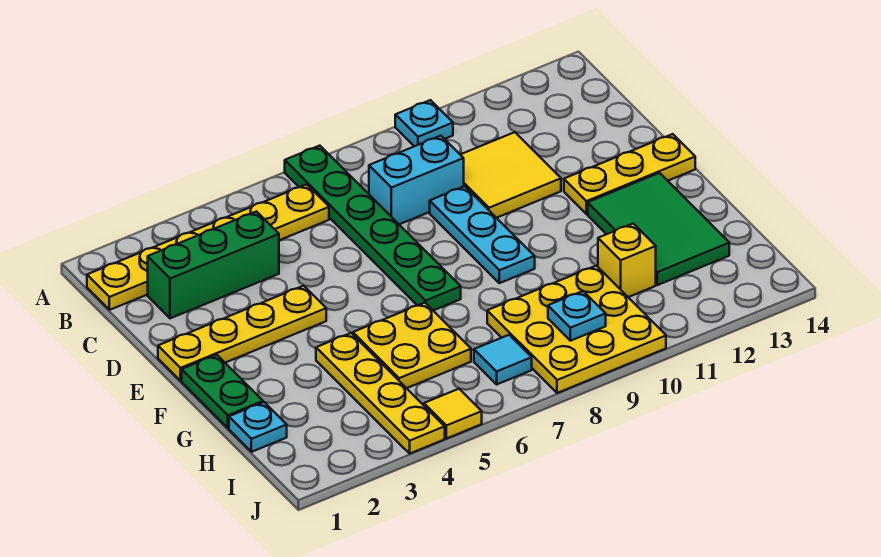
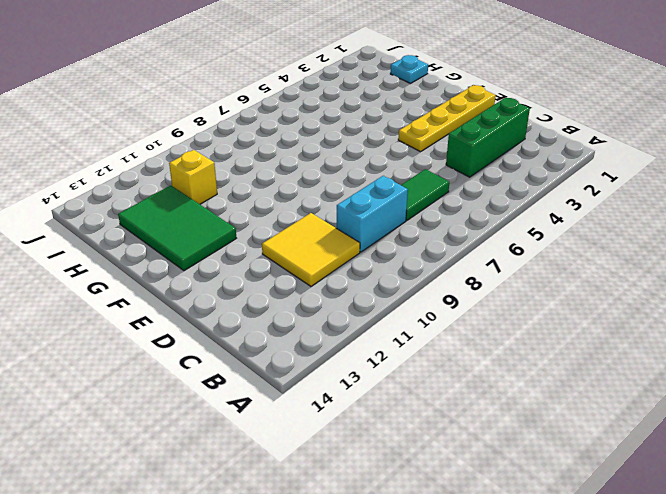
green tile C6:C7 level 1 -> green plate A7:F7 level 1
none -> cyan plate A10 level 1
none -> yellow plate B1:B6 level 1
none -> cyan plate D9:F9 level 1

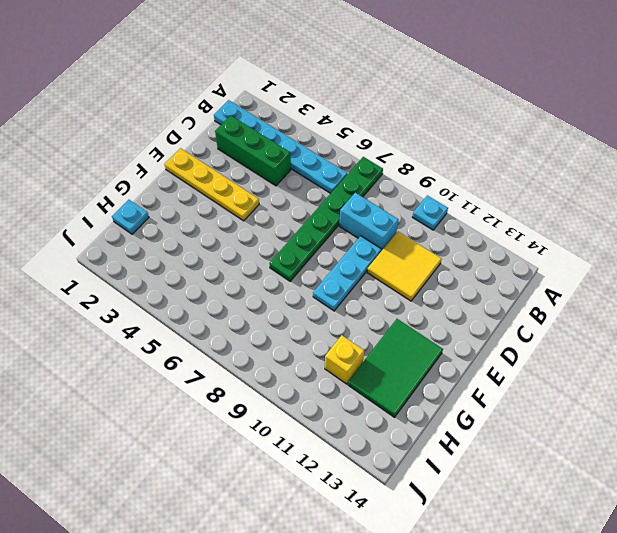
cyan plate B1:B6 level 1 -> yellow plate B1:B6 level 1
none -> yellow plate E12:E14 level 1
none -> green plate F1:G1 level 1
none -> yellow plate G4:J4 level 1

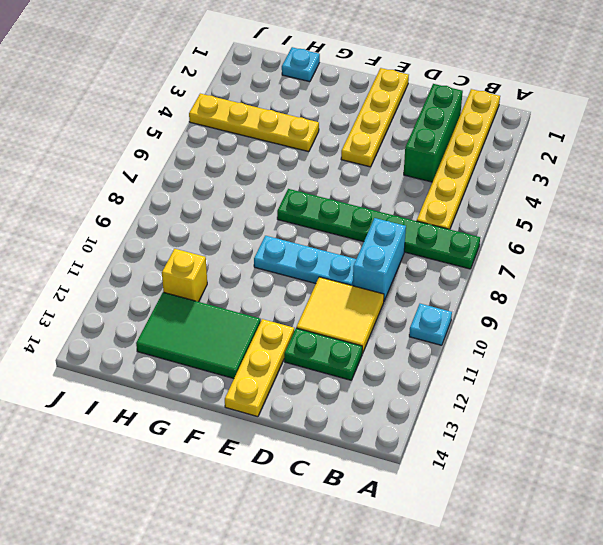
green plate C12:D12 level 1 -> green plate F1:G1 level 1
none -> yellow plate G5:H6 level 1
none -> yellow plate H8:J10 level 1
none -> cyan tile I7 level 1

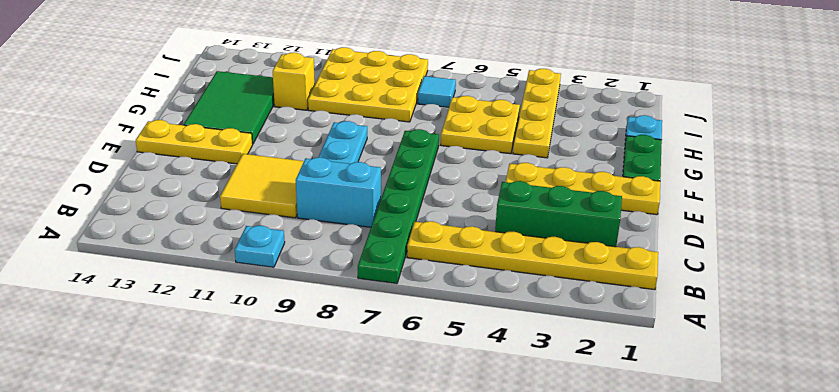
none -> yellow tile J5 level 1
none -> cyan plate I9 level 2

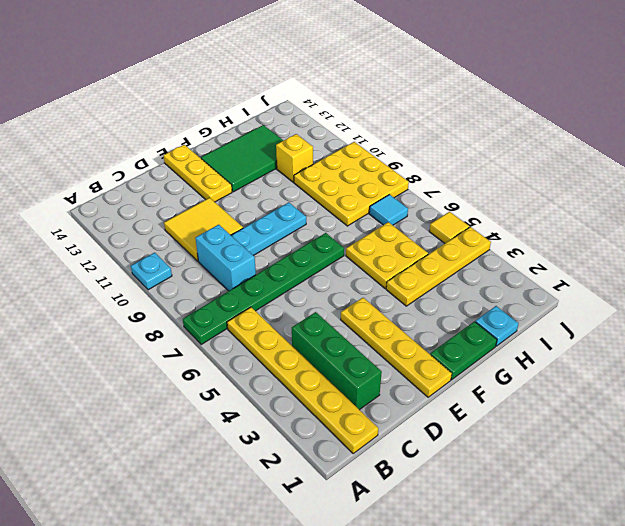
none -> cyan plate I9 level 2

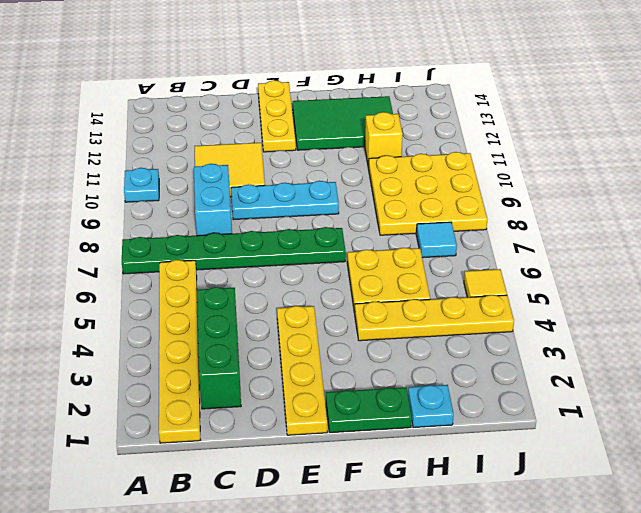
none -> cyan plate I9 level 2

